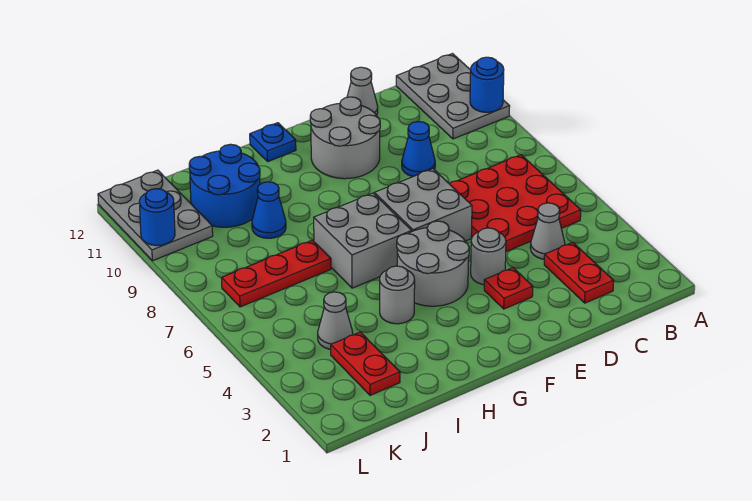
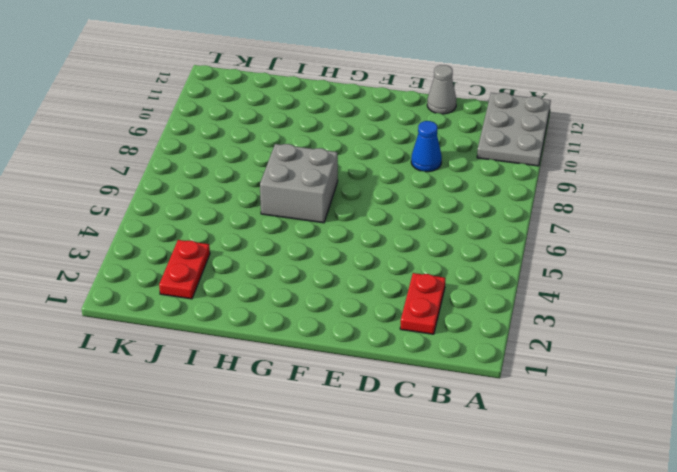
none -> red plate B5:D7 level 1
none -> grey cone C4 level 1
none -> red plate E3 level 1

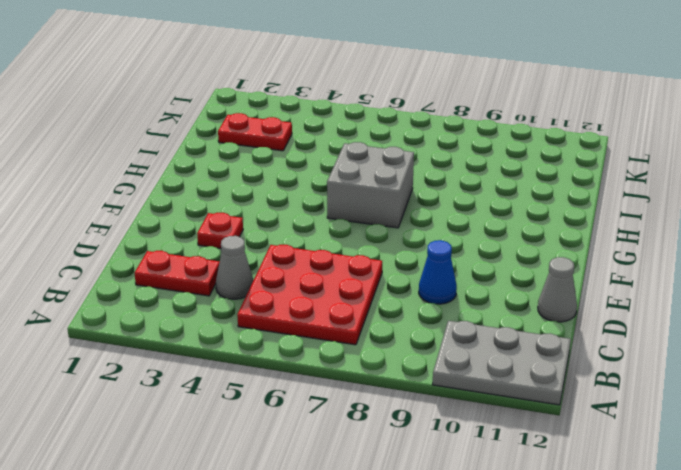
none -> grey round brick E4 level 1
none -> grey brick E6:F7 level 1
none -> grey round brick E10:F11 level 1

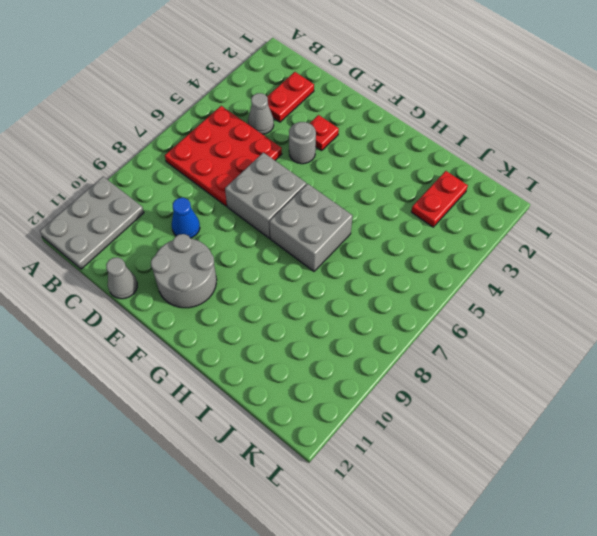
none -> grey round brick F4:G5 level 1
none -> blue plate G12 level 1
none -> grey round brick H4 level 1

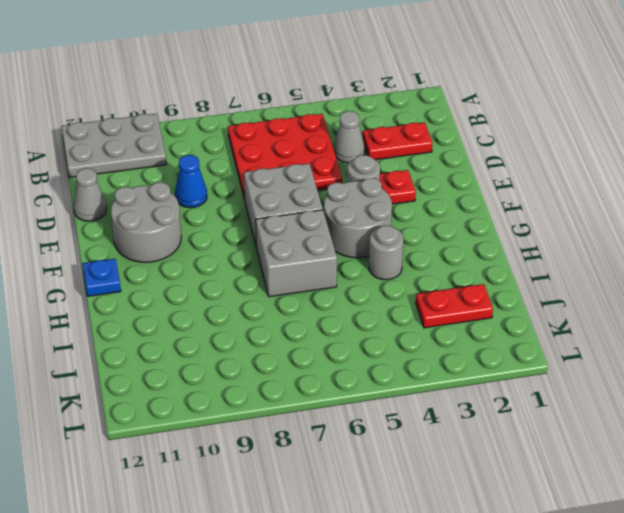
none -> red plate I7:K7 level 1
none -> blue cone I9 level 1
none -> blue round brick I10:J11 level 1

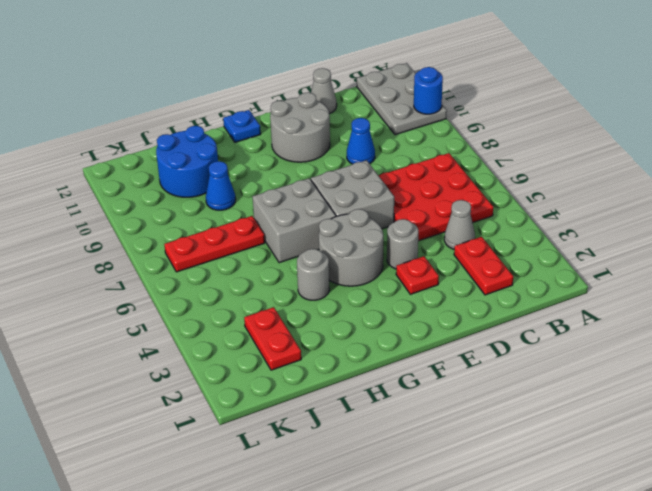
none -> grey cone J4 level 1
none -> grey plate K10:L12 level 1
none -> blue round brick L10 level 2

